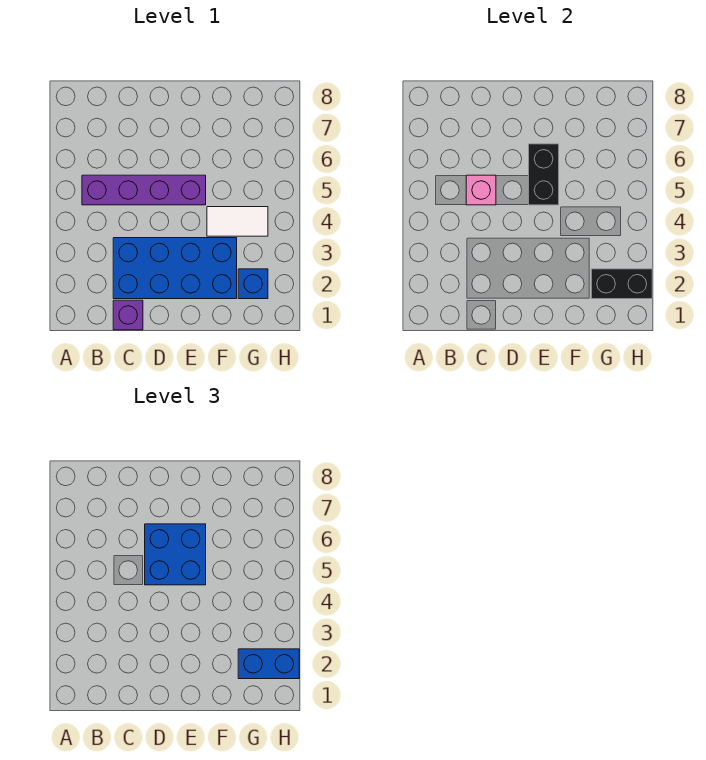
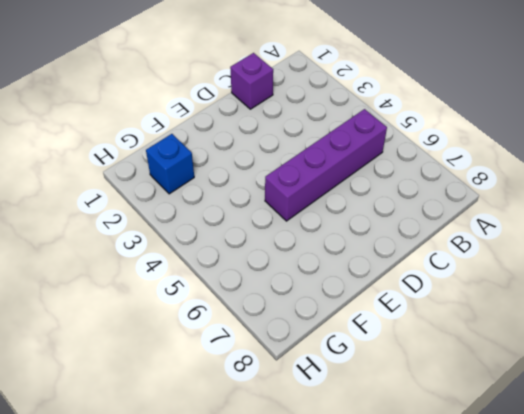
none -> blue brick C2:F3 level 1
none -> white tile F4:G4 level 1

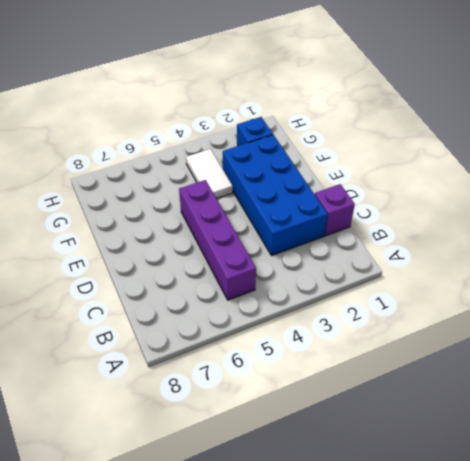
none -> pink brick C5 level 2
none -> black brick E5:E6 level 2

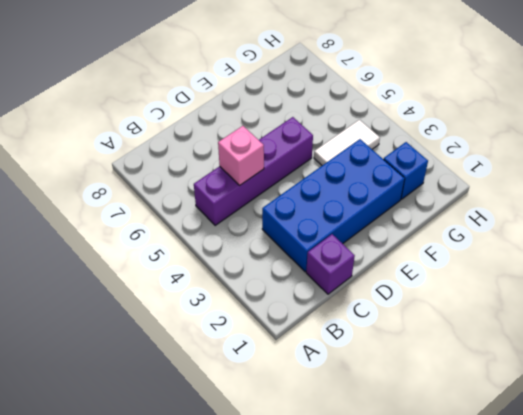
none -> black brick E5:E6 level 2
none -> black brick G2:H2 level 2

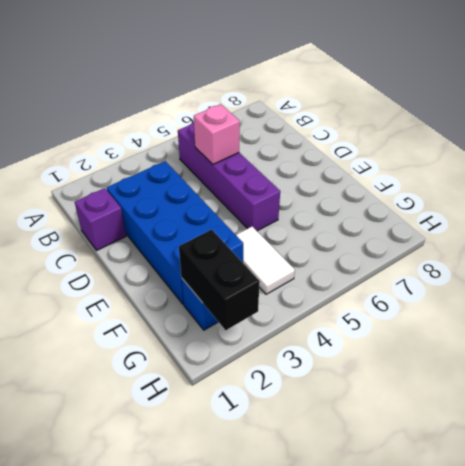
none -> black brick E5:E6 level 2
none -> blue brick D5:E6 level 3

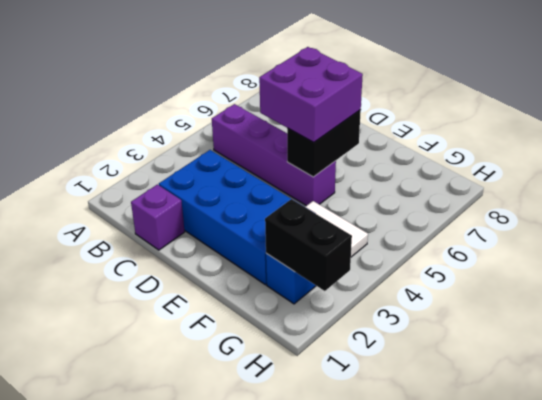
purple brick D5:E6 level 3 -> blue brick D5:E6 level 3
none -> pink brick C5 level 2
none -> blue brick G2:H2 level 3

